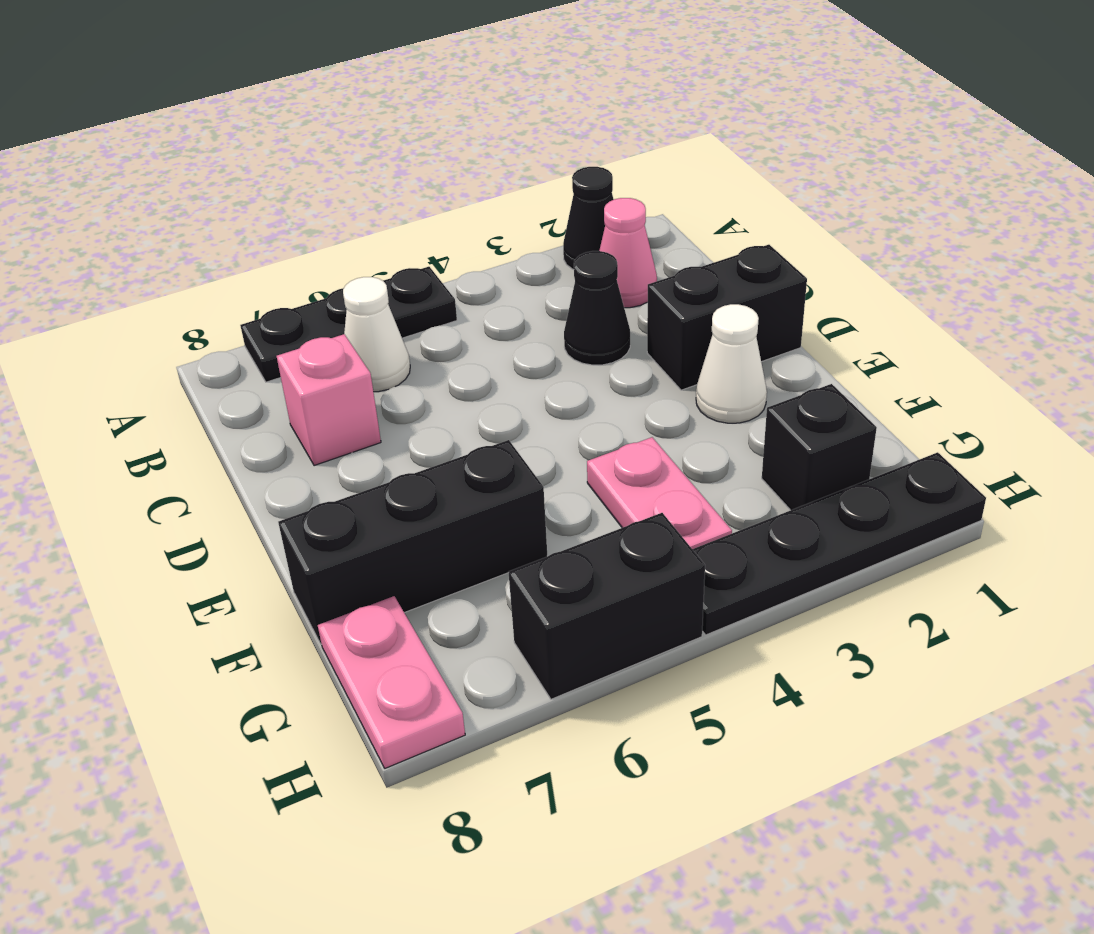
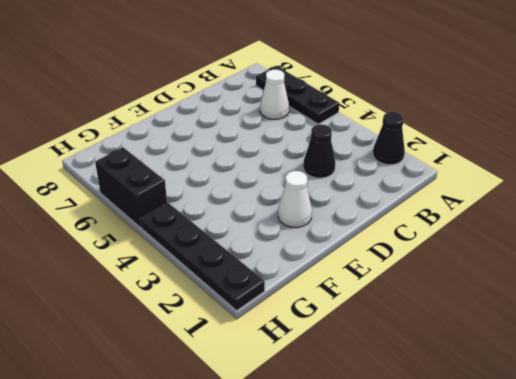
none -> pink cone B2 level 1
none -> pink brick C7 level 1
none -> black brick D1:D2 level 1

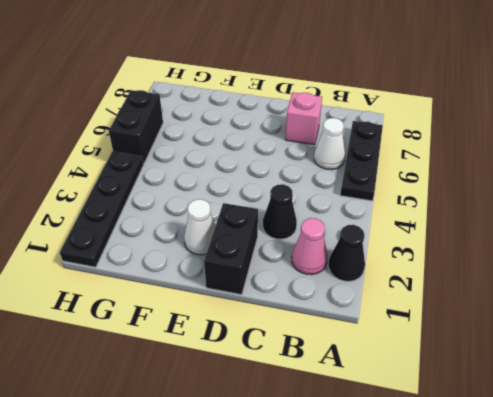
none -> pink plate F4:G4 level 1
none -> black brick F6:F8 level 1
none -> black brick G2 level 1

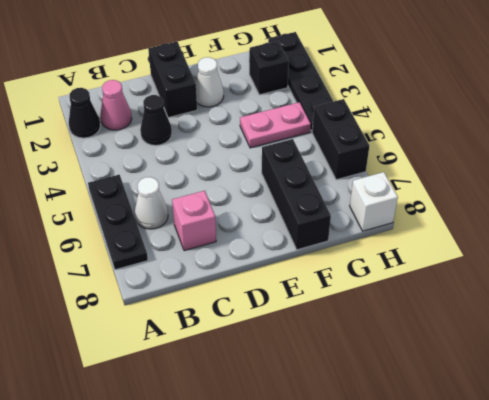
white brick H8 level 1 -> pink plate G8:H8 level 1

